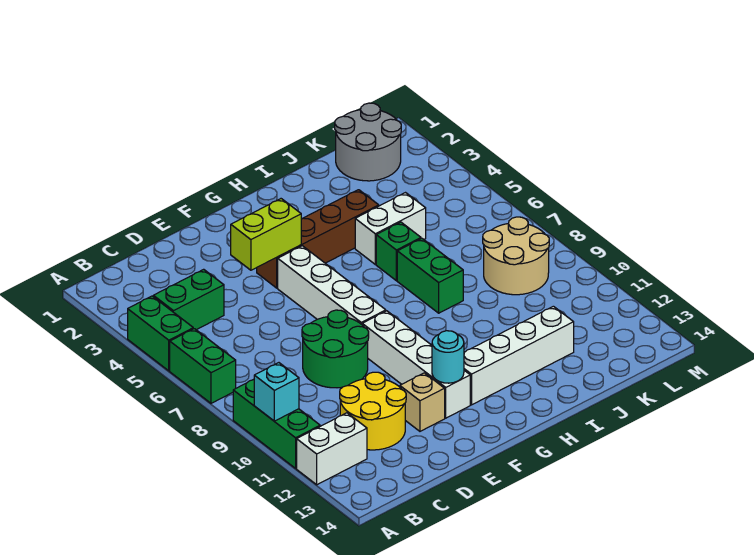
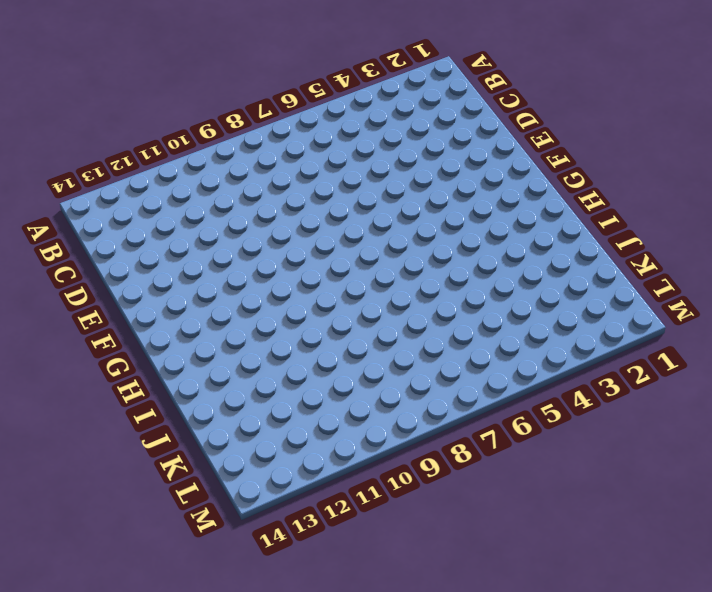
none -> green brick A4:A5 level 1
none -> green brick A6:A7 level 1
none -> green brick A9:A11 level 1

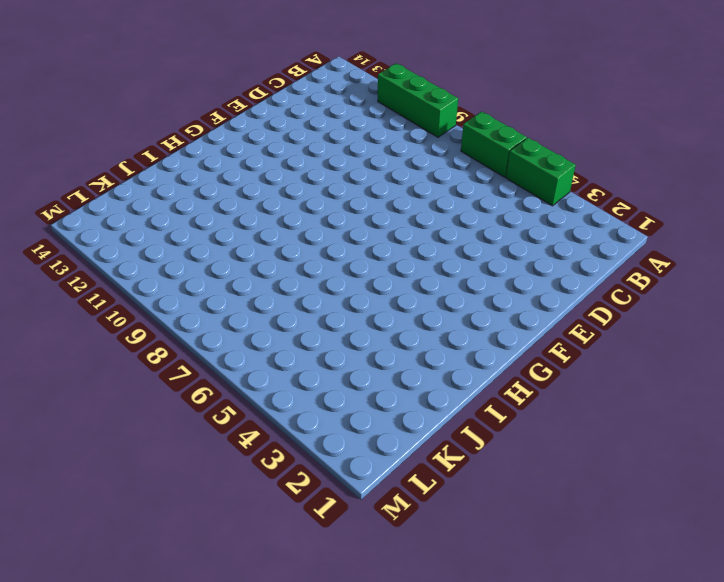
none -> white brick A12:B12 level 1
none -> green brick B4:C4 level 1
none -> yellow round brick C11:D12 level 1

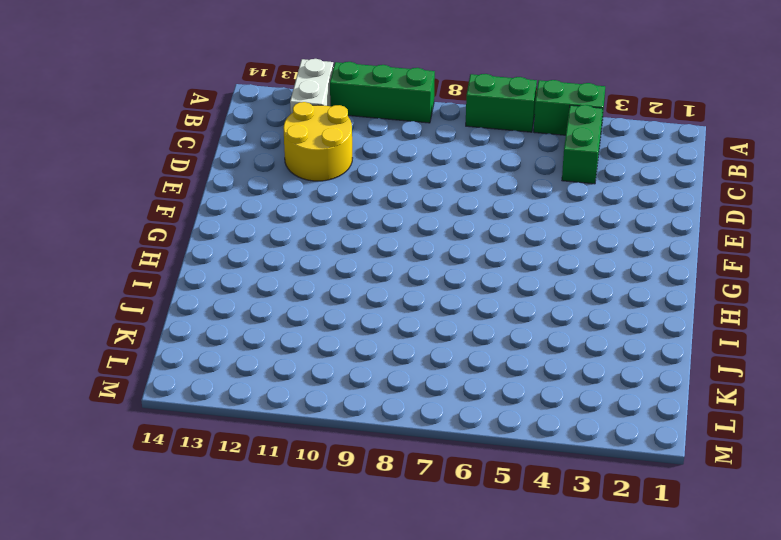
none -> green round brick D8:E9 level 1
none -> tan brick E12 level 1
none -> brown brick F4:I4 level 1

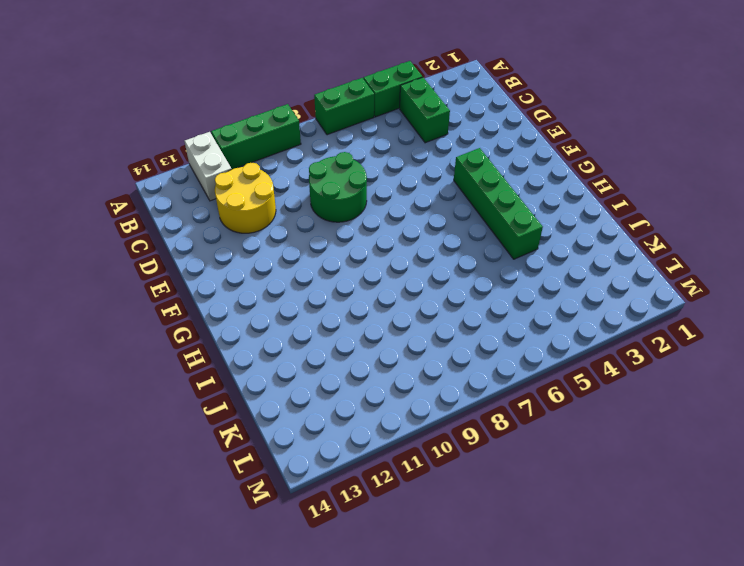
green brick F4:I4 level 1 -> brown brick F4:I4 level 1
none -> tan brick E12 level 1
none -> white brick F5:F8 level 1
none -> white brick F9:F12 level 1

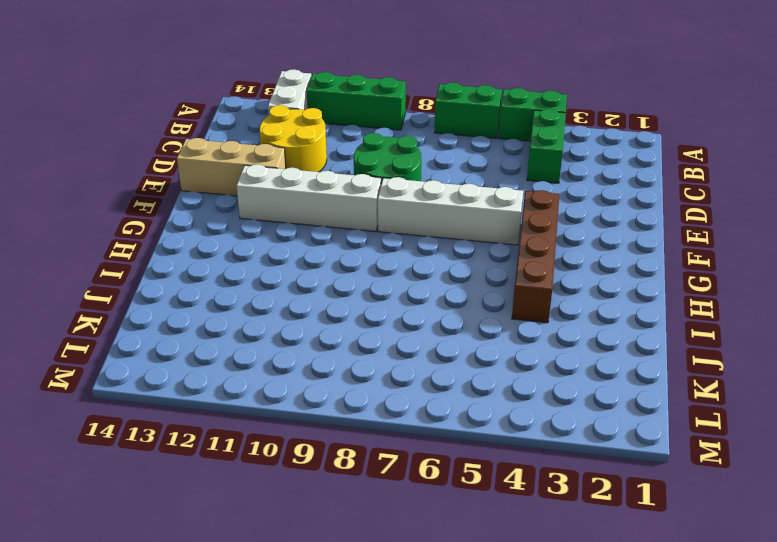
tan brick E12:E14 level 1 -> tan brick E12 level 1
none -> white brick G12:J12 level 1
none -> white brick I5:J5 level 1
none -> green brick I6 level 1

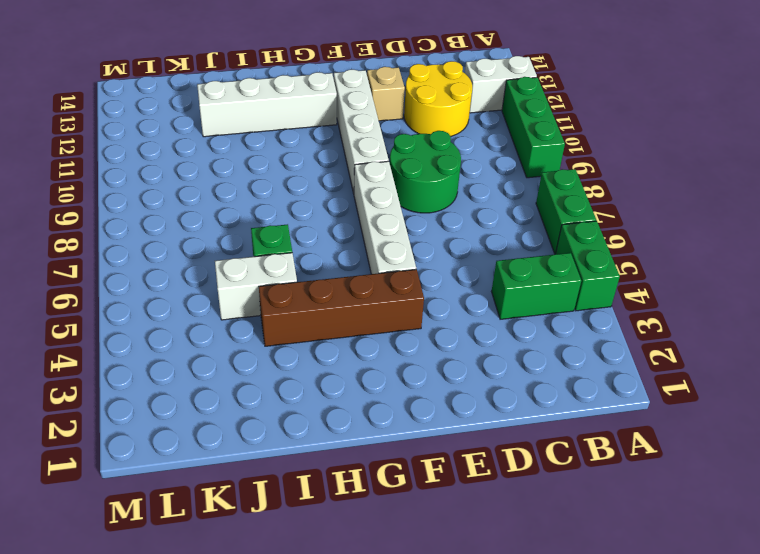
none -> green brick I7:I8 level 1
none -> grey round brick K1:L2 level 1
none -> tan round brick K8:L9 level 1

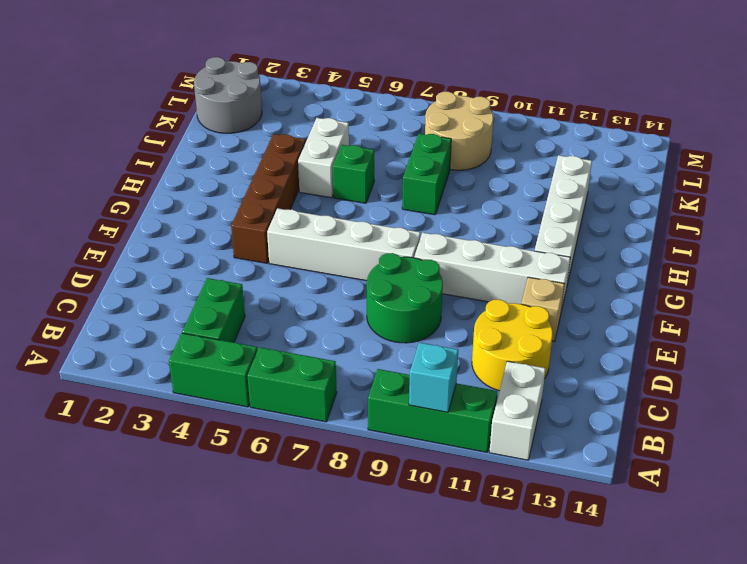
green brick I8:J8 level 1 -> green brick I7:I8 level 1
none -> lime brick E4:F4 level 2
none -> cyan round brick F12 level 2

